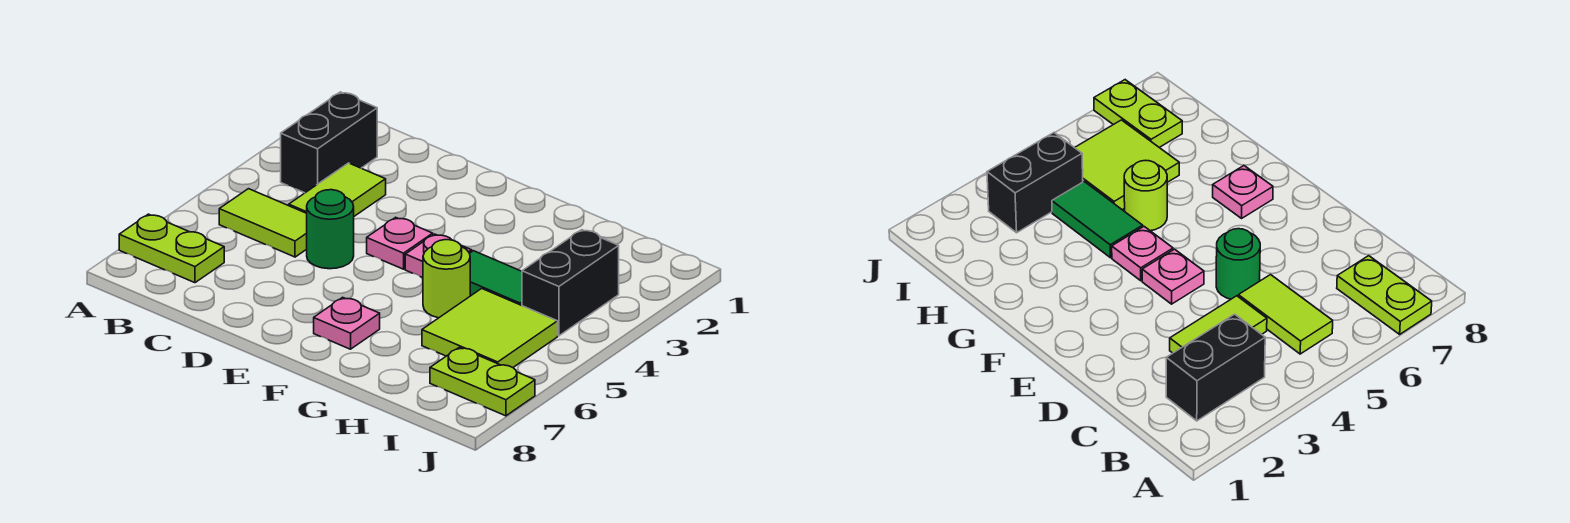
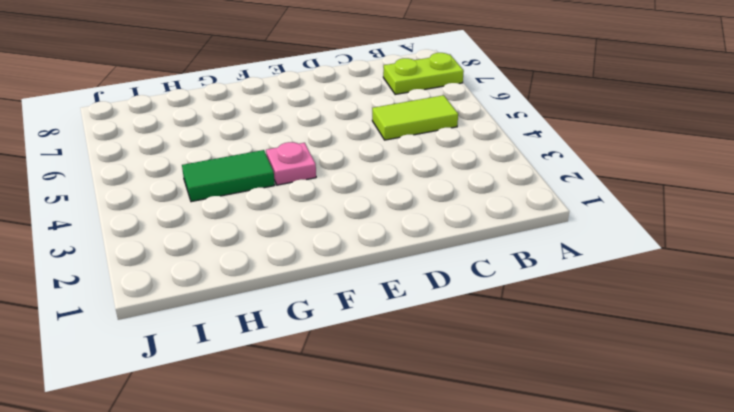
none -> black brick B2:B3 level 1
none -> lime tile C3:C4 level 1
none -> green round brick D5 level 1

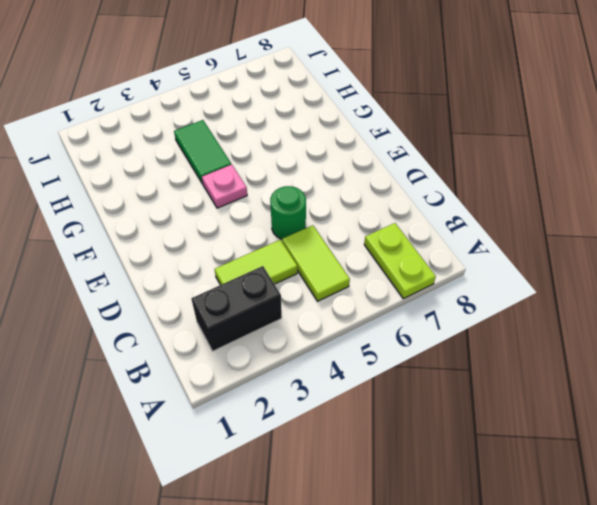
none -> pink plate E4 level 1
none -> pink plate F7 level 1
none -> lime round brick G5 level 1

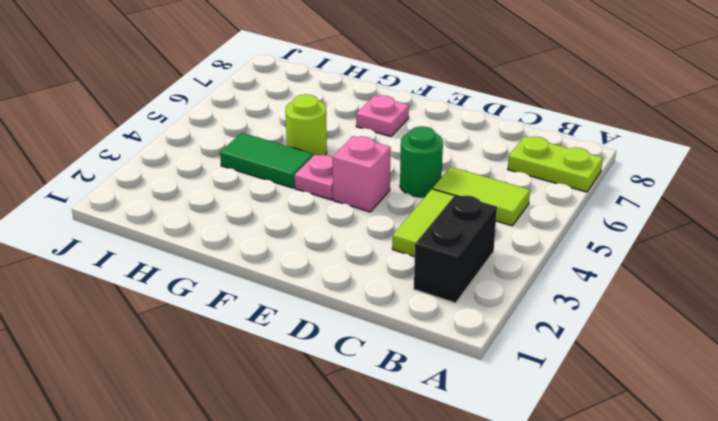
pink brick E4 level 1 -> pink plate E4 level 1
none -> lime tile H5:I6 level 1
none -> black brick I3:I4 level 1
none -> lime plate I7:J7 level 1

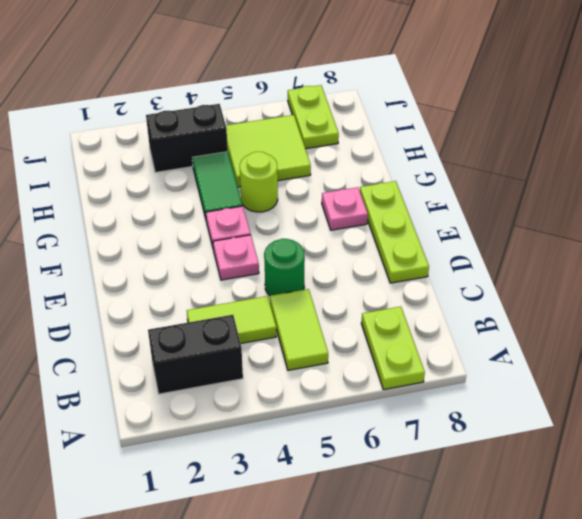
lime plate D8:F8 level 1 -> none

